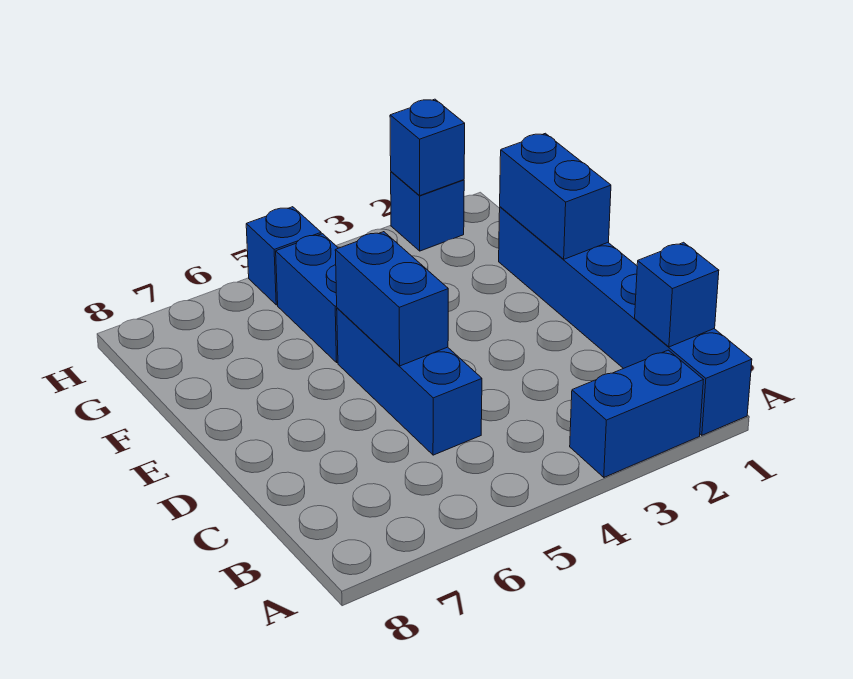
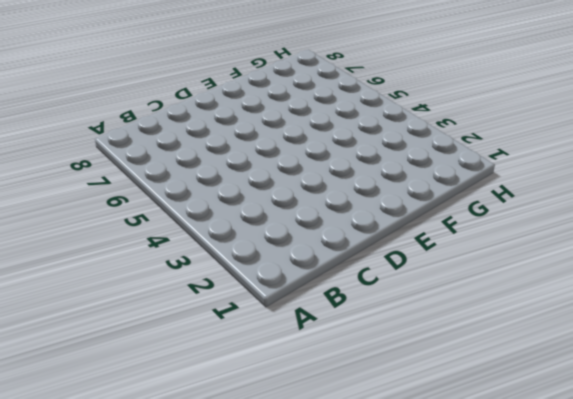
none -> blue brick A1:F1 level 1
none -> blue brick A2:A3 level 1

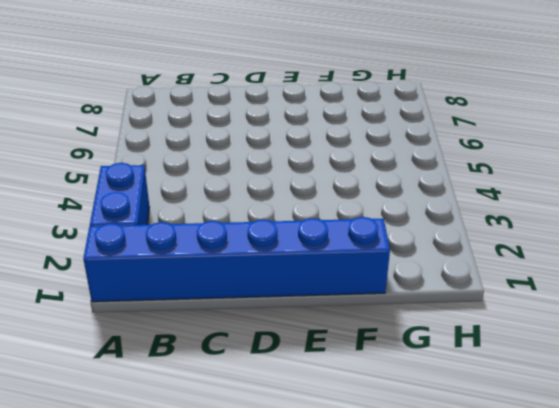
none -> blue brick C5:E5 level 1
none -> blue brick F5:G5 level 1

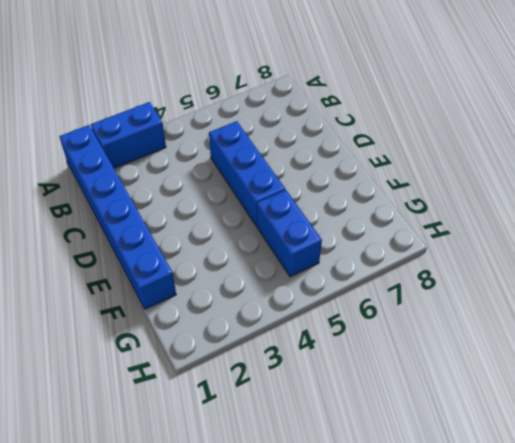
none -> blue brick H2 level 1
none -> blue brick H5 level 1

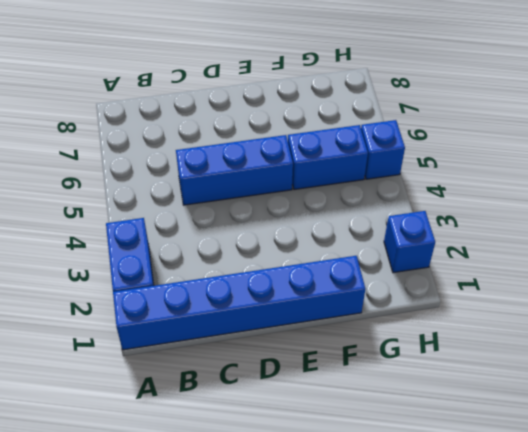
none -> blue brick B1 level 2
none -> blue brick D5:E5 level 2

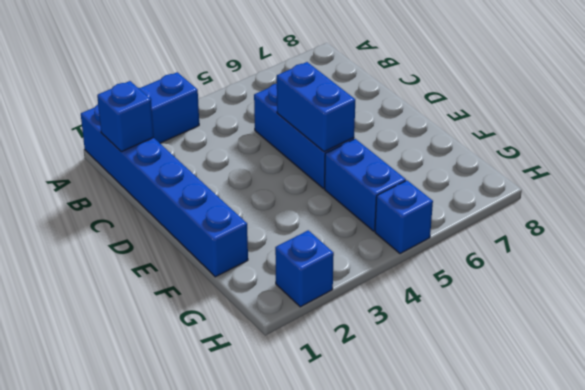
none -> blue brick E1:F1 level 2
none -> blue brick H2 level 2

